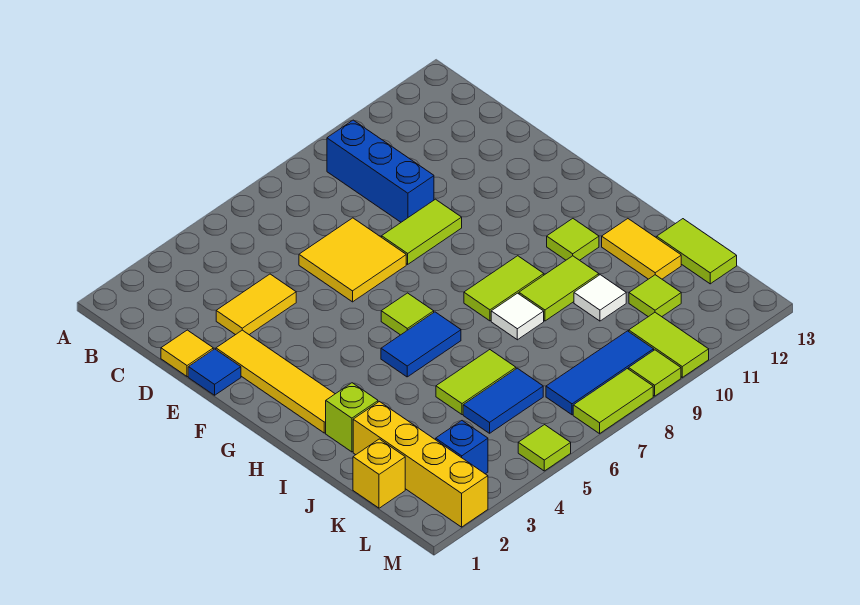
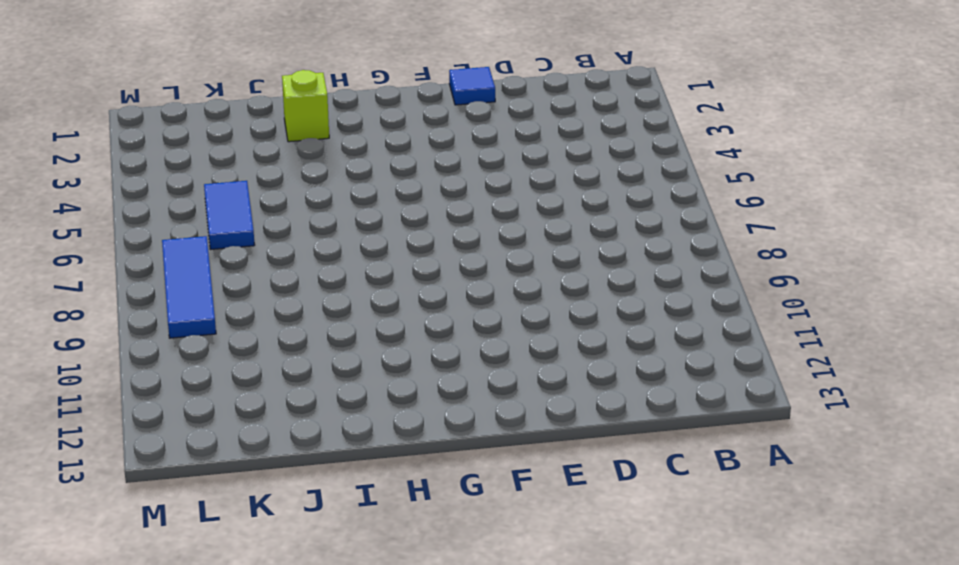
none -> blue brick B9:D9 level 1
none -> yellow tile D1 level 1
none -> yellow tile D3:D4 level 1

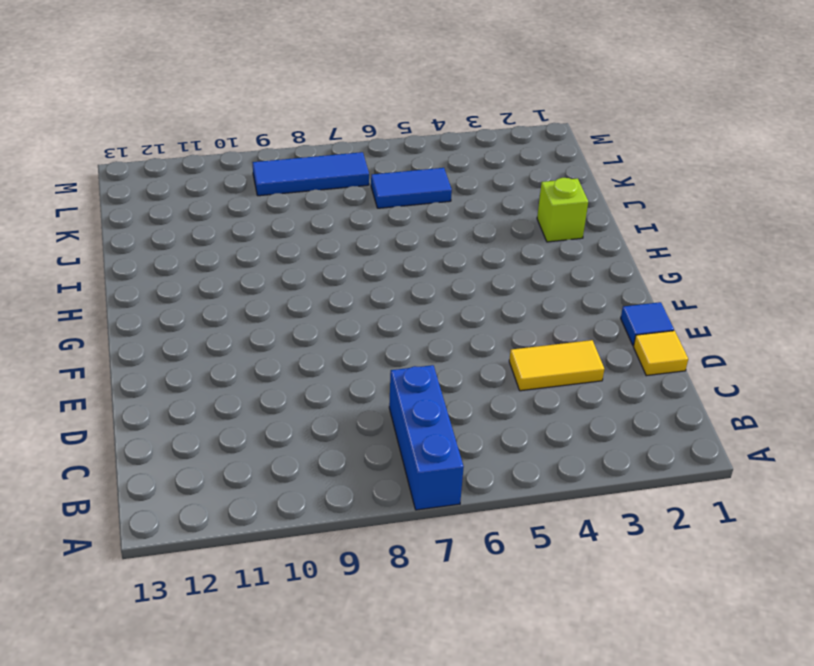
blue brick A7:C7 level 1 -> blue brick B9:D9 level 1
none -> yellow tile D6:E7 level 1
none -> yellow tile E2:H2 level 1
none -> lime tile E8:E9 level 1

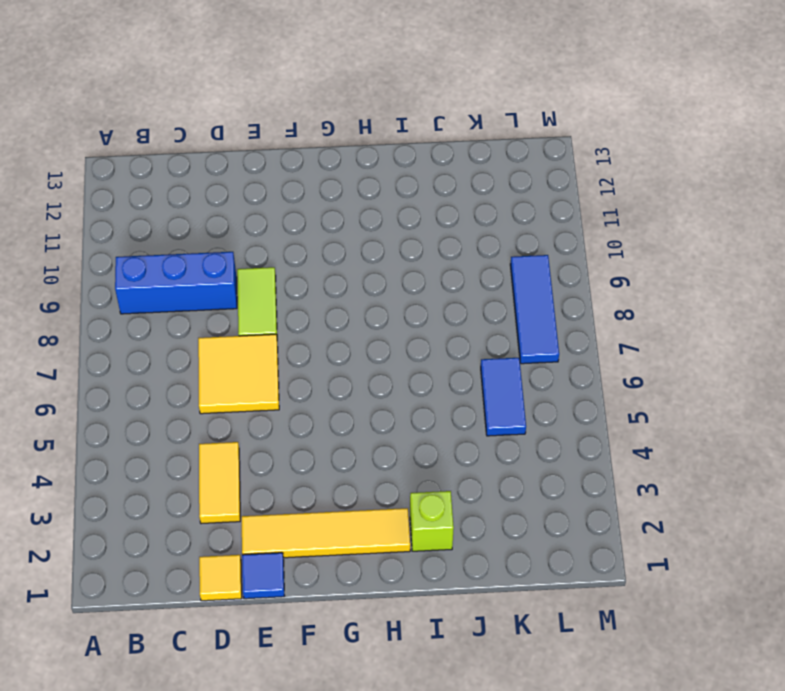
none -> lime tile G6 level 1
none -> blue tile H5:H6 level 1
none -> lime tile H8:H9 level 1

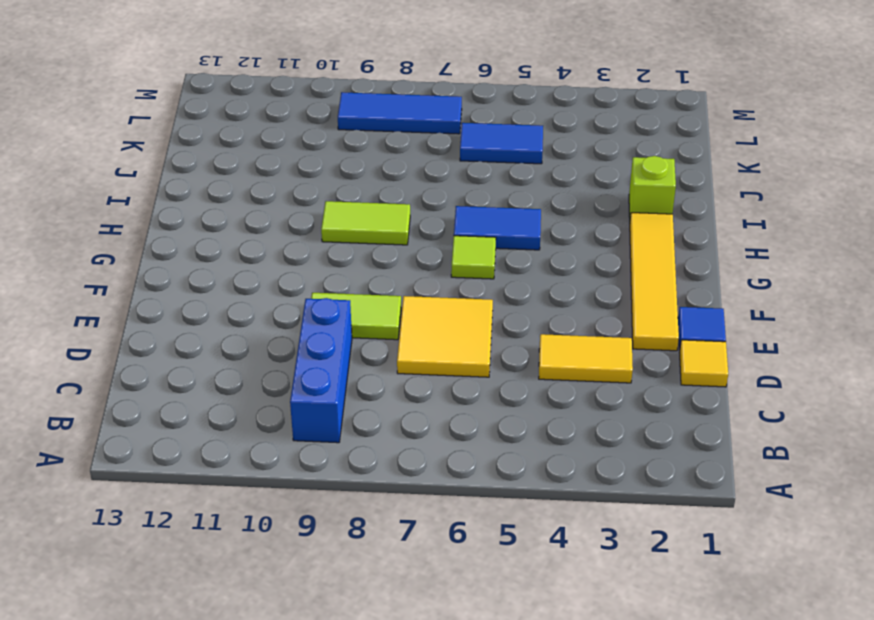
none -> lime tile H11 level 1
none -> white tile I8 level 1
none -> lime tile I9:I10 level 1

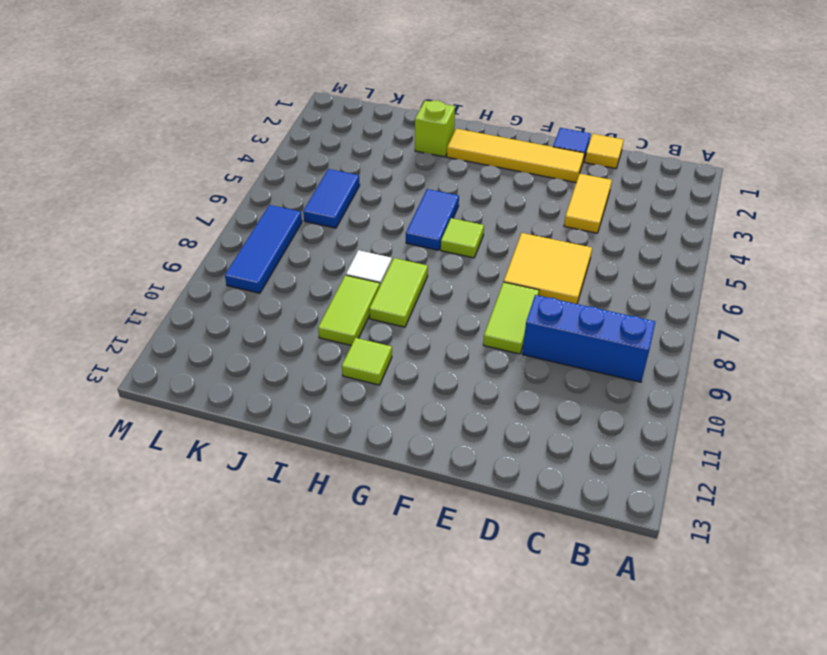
none -> yellow tile I12:J12 level 1
none -> yellow brick J2:M2 level 1
none -> lime tile J5:J6 level 1

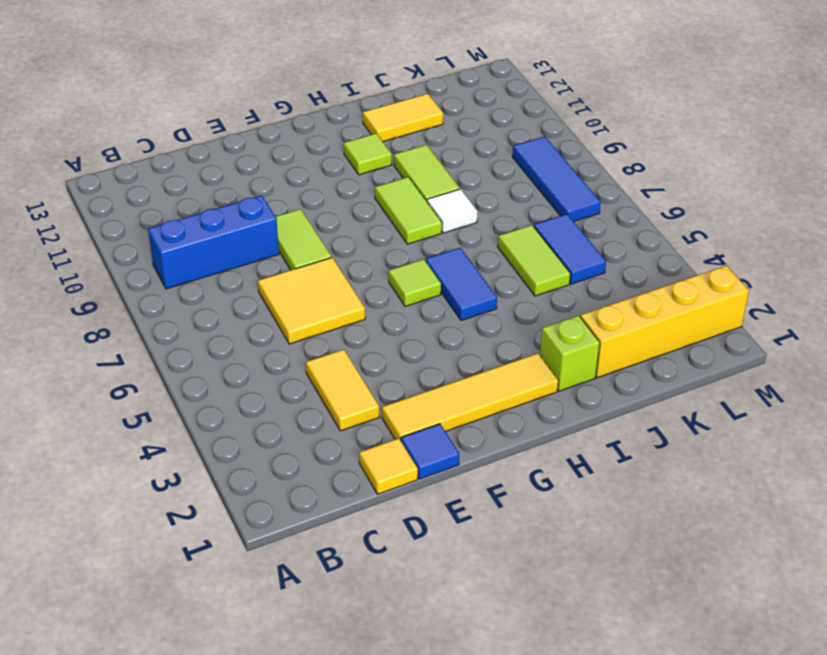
none -> white tile J10 level 1
none -> lime tile J13:K13 level 1
none -> yellow brick K1 level 1

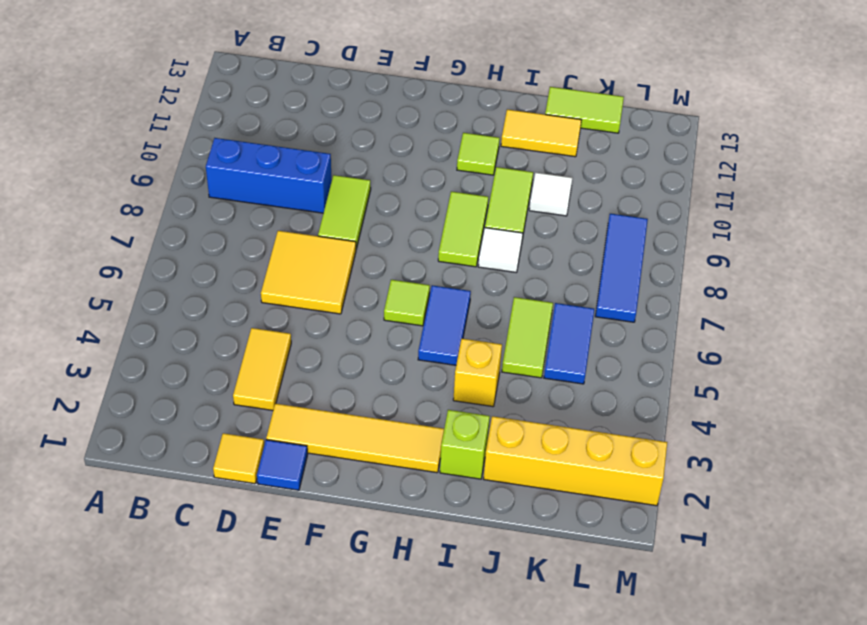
yellow brick I4 level 1 -> yellow brick K1 level 1
none -> lime tile K11 level 1
none -> blue brick L3 level 1
none -> lime tile L10:M10 level 1

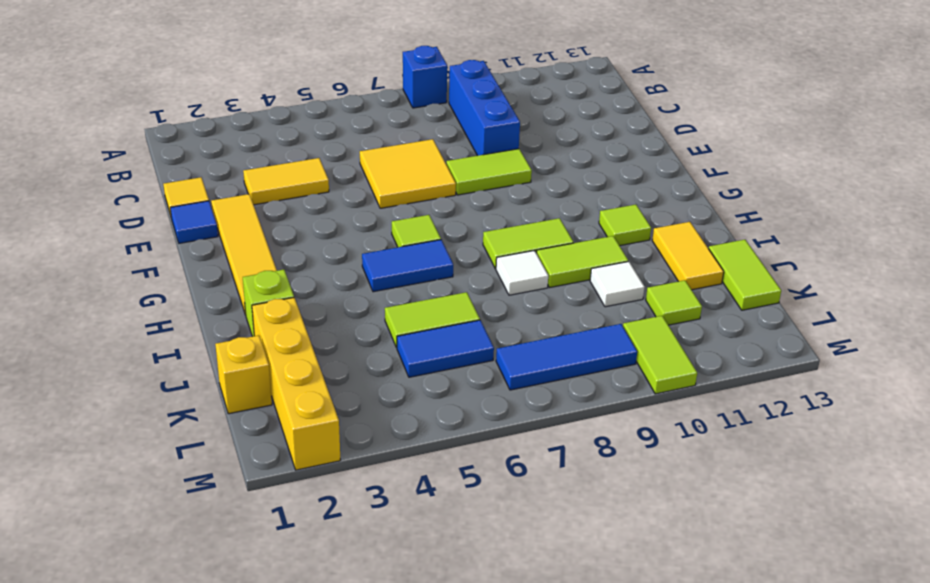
blue brick A8 level 1 -> blue brick L3 level 1
none -> lime tile M5 level 1
none -> lime tile M7:M8 level 1
none -> lime tile M9 level 1

